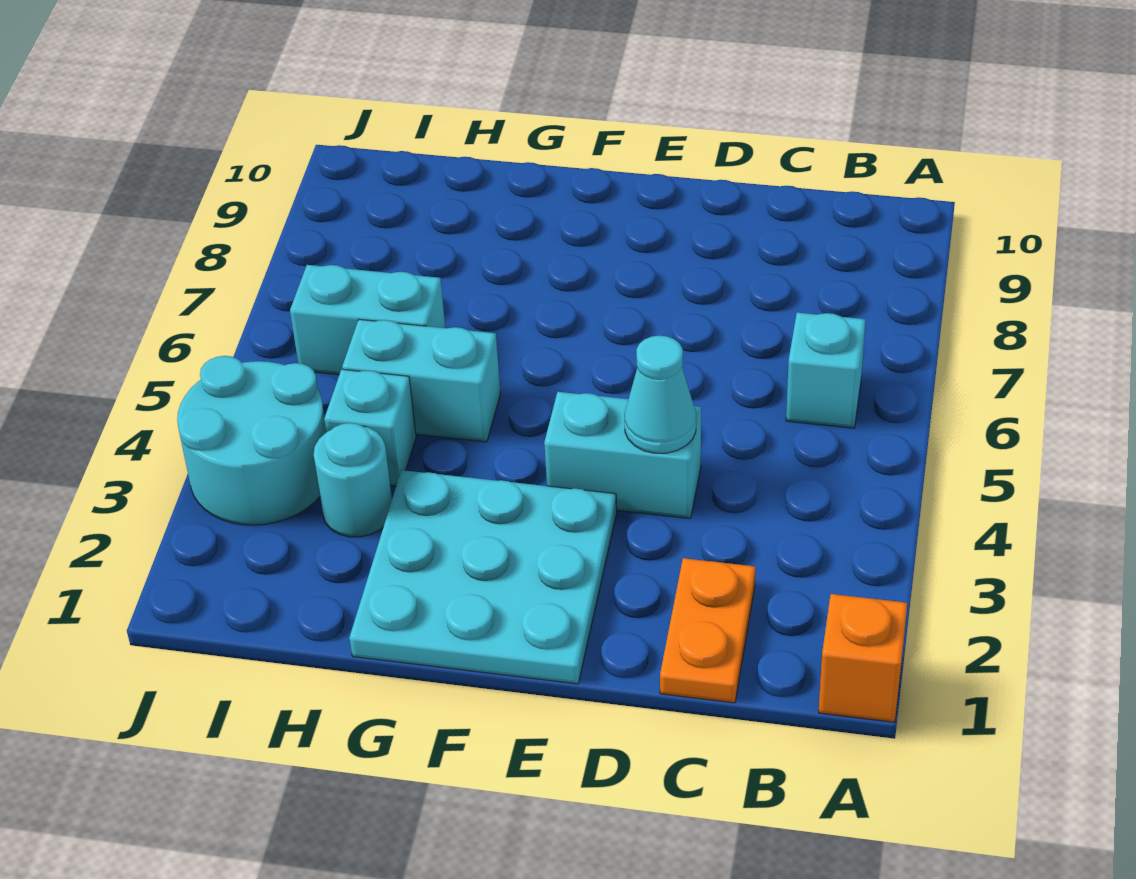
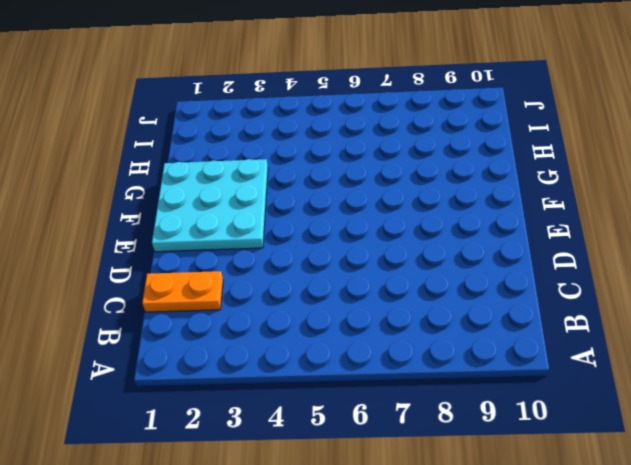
none -> orange brick A1 level 1
none -> cyan brick B6 level 1

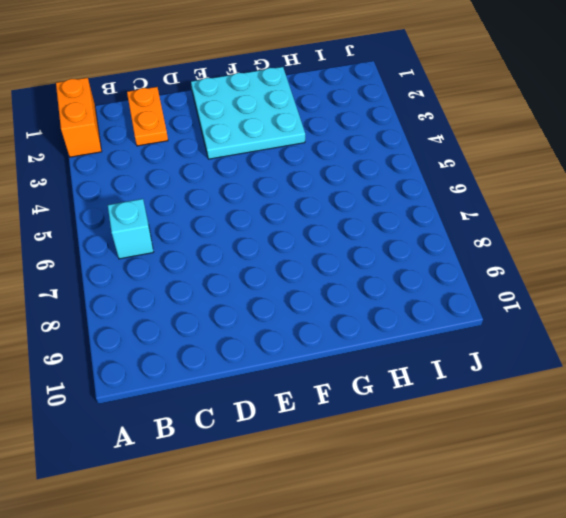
orange brick A1:A2 level 1 -> orange brick A1 level 1
none -> cyan brick D4:E4 level 1
none -> cyan brick G5:H5 level 1

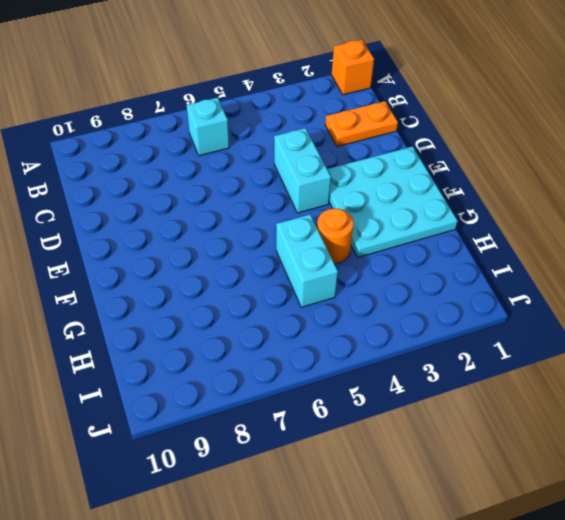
orange round brick G4 level 1 -> none
none -> cyan round brick H3 level 1
none -> cyan brick H4 level 1

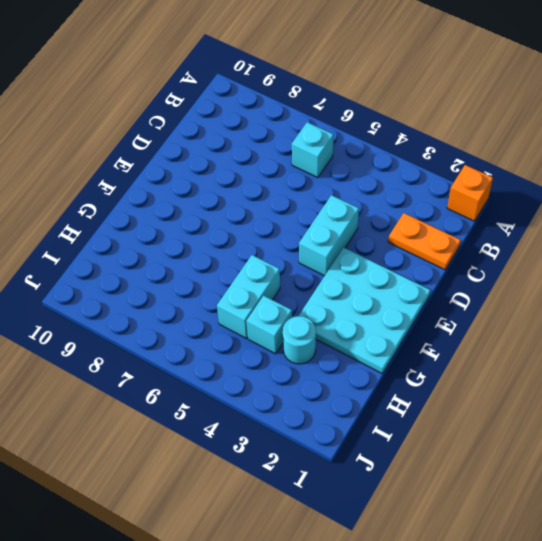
none -> cyan brick H6:I6 level 1
none -> cyan round brick I3:J4 level 1

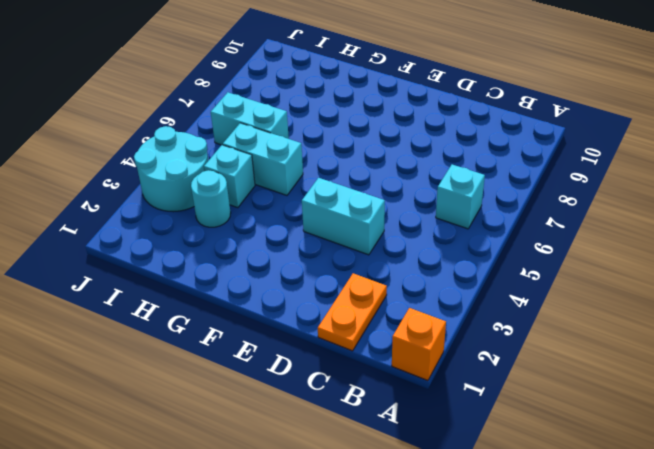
none -> cyan plate E1:G3 level 1
none -> cyan cone D4 level 2

